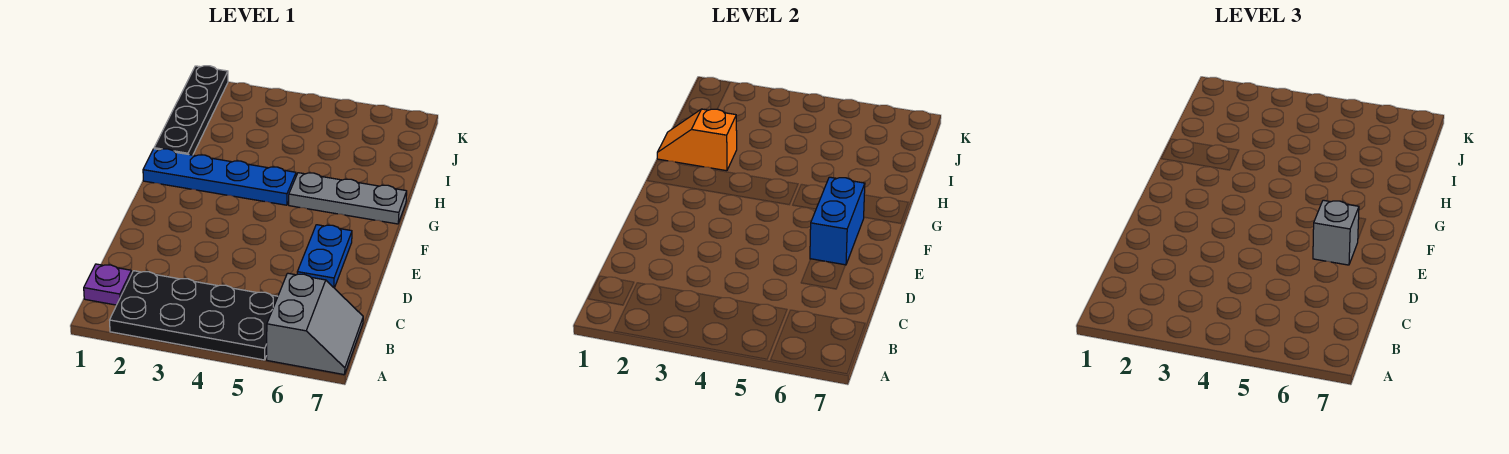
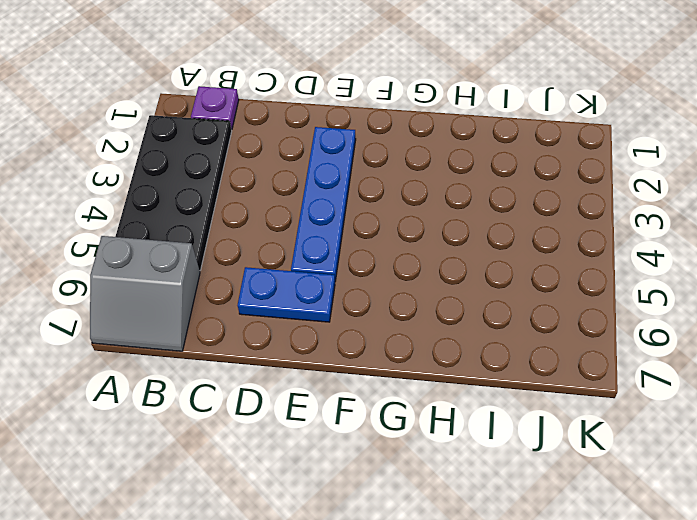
blue plate E2:E5 level 1 -> blue plate G1:G4 level 1
none -> grey plate G5:G7 level 1
none -> black plate H1:K1 level 1

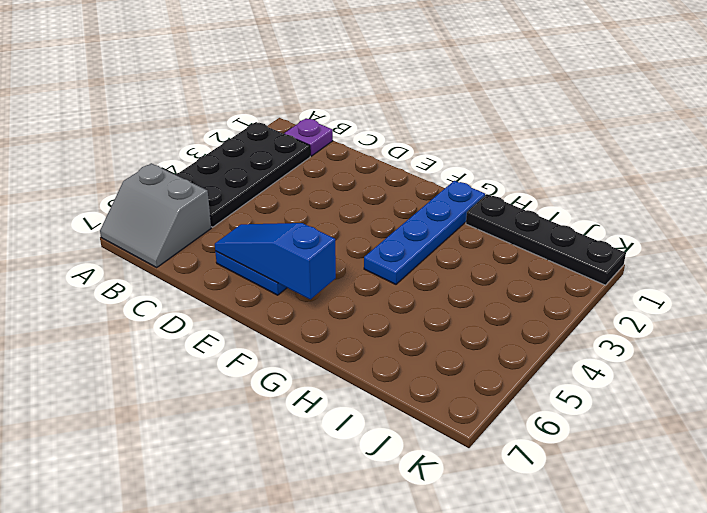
blue slope D6:F6 level 2 top F -> blue brick E6:F6 level 2
none -> grey plate G5:G7 level 1
none -> orange slope H1:H2 level 2 top 2

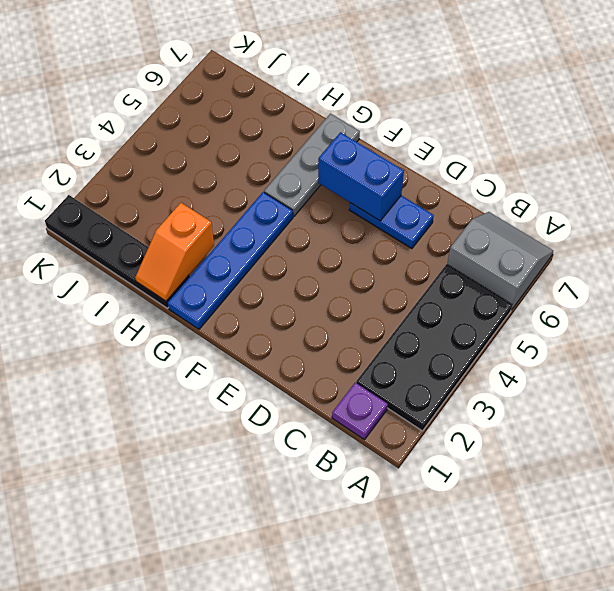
none -> grey brick E6 level 3

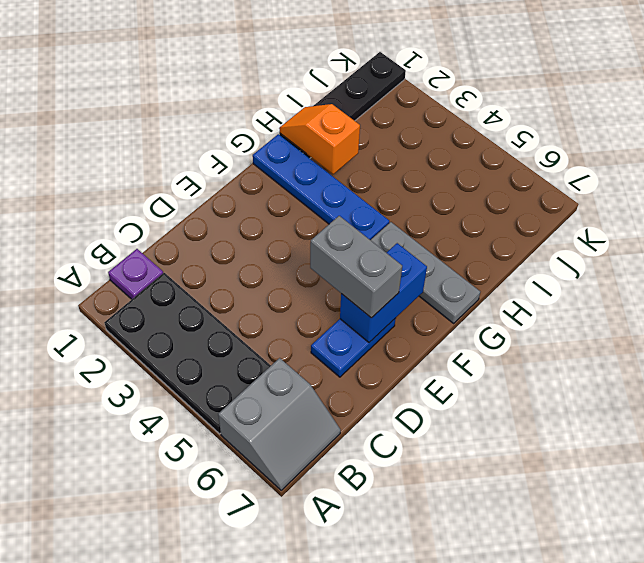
grey brick E5:E6 level 3 -> grey brick E6 level 3

